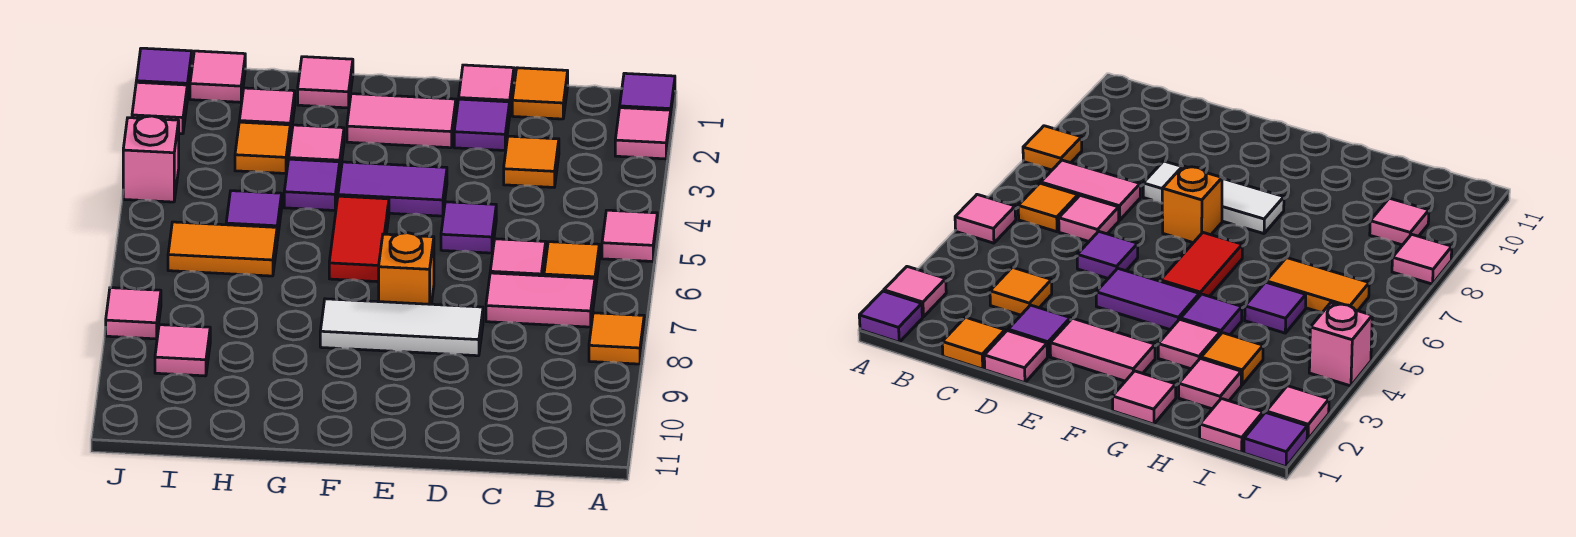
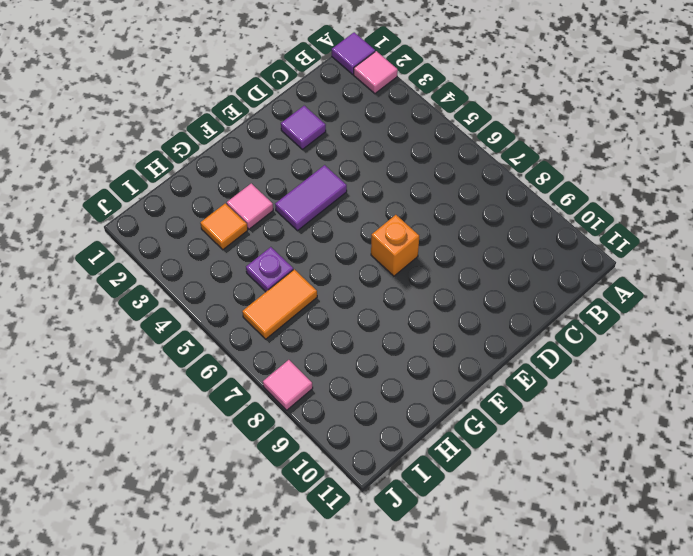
purple plate H5 level 1 -> purple tile H5 level 1
none -> pink tile A5 level 1
none -> orange tile A8 level 1
none -> orange tile B6 level 1
none -> pink tile B7:C7 level 1

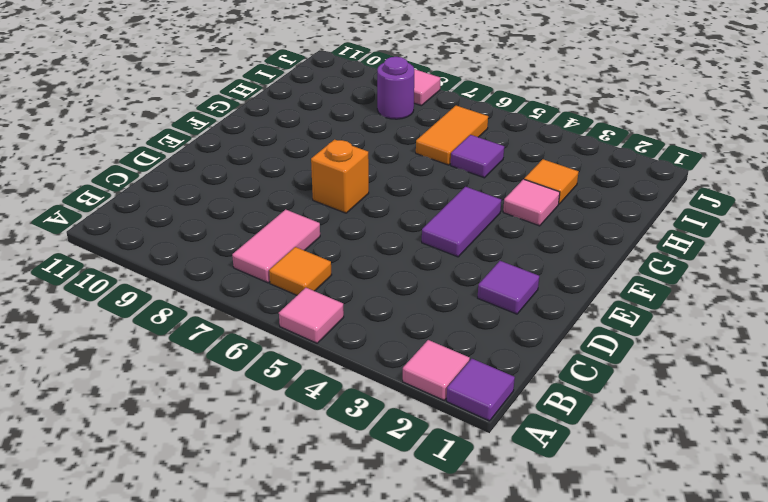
purple round brick I8 level 1 -> none
none -> orange tile A8 level 1
none -> orange tile C1 level 1
none -> orange tile C3 level 1
none -> pink tile C6 level 1

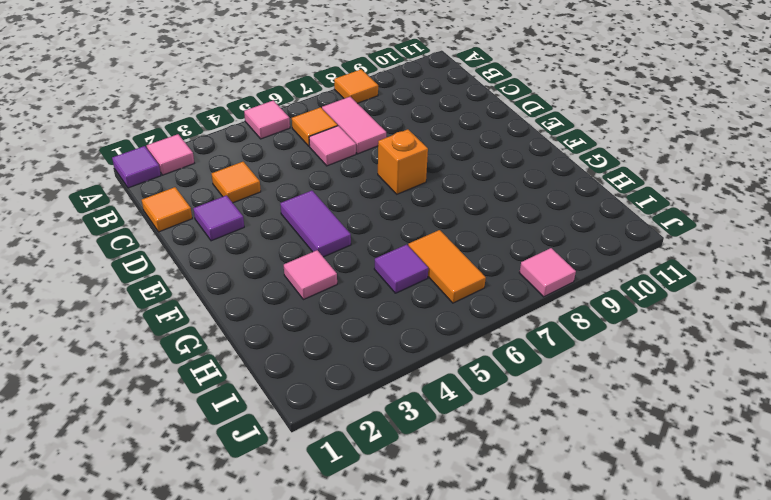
none -> pink tile D1 level 1
none -> purple tile D5 level 1
none -> white tile D8:F8 level 1
none -> pink tile E2:F2 level 1

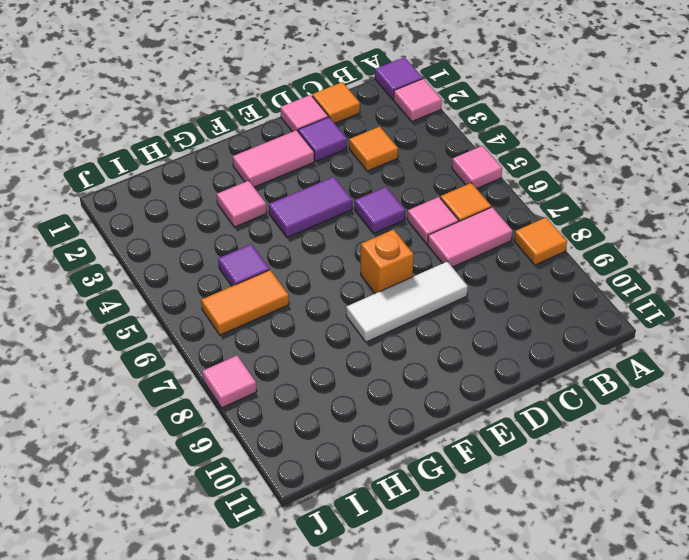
none -> red tile F5:F6 level 1
none -> pink tile G1 level 1
none -> purple tile G4 level 1
none -> pink tile H2 level 1

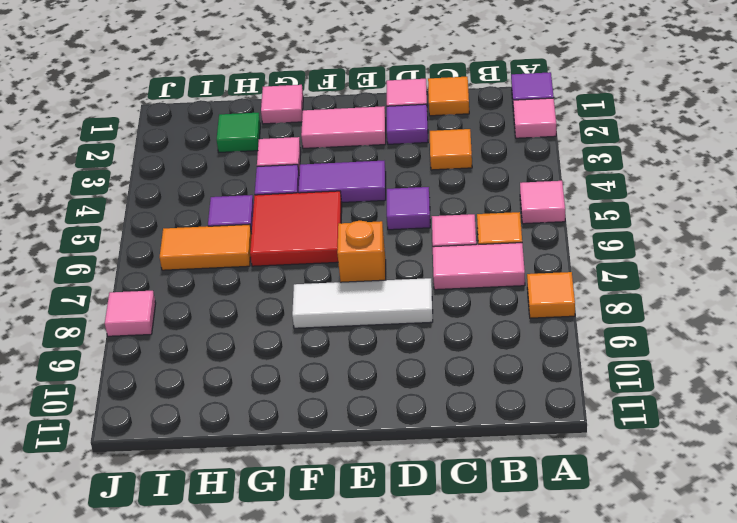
red tile F5:G6 level 1 -> red tile F5:F6 level 1
green tile H2 level 1 -> pink tile H2 level 1
none -> orange tile H3 level 1
none -> pink tile I1 level 1
none -> pink tile I9 level 1
none -> purple tile J1 level 1

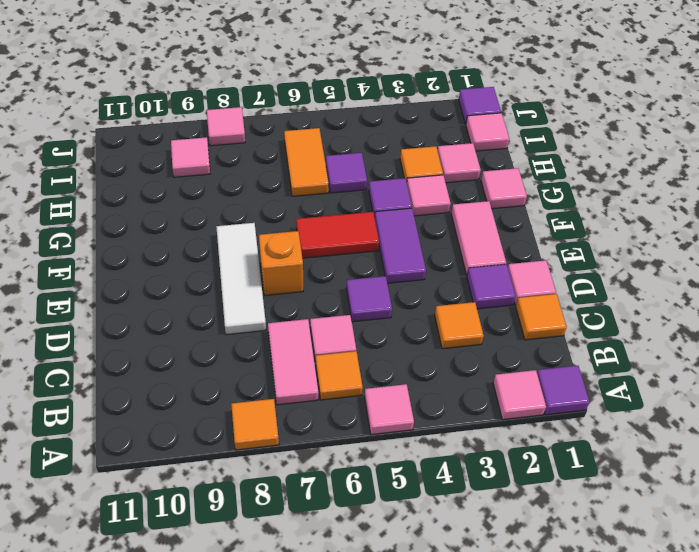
none -> pink tile J2 level 1
none -> pink brick J4 level 1

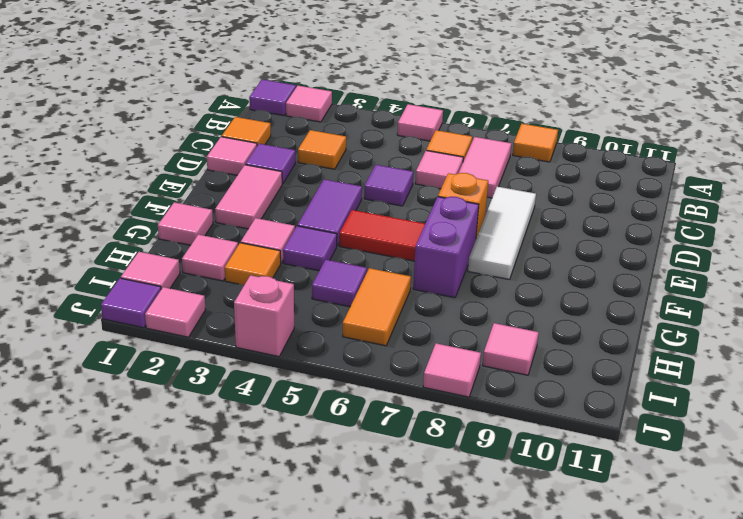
purple brick F7:G7 level 1 -> none

